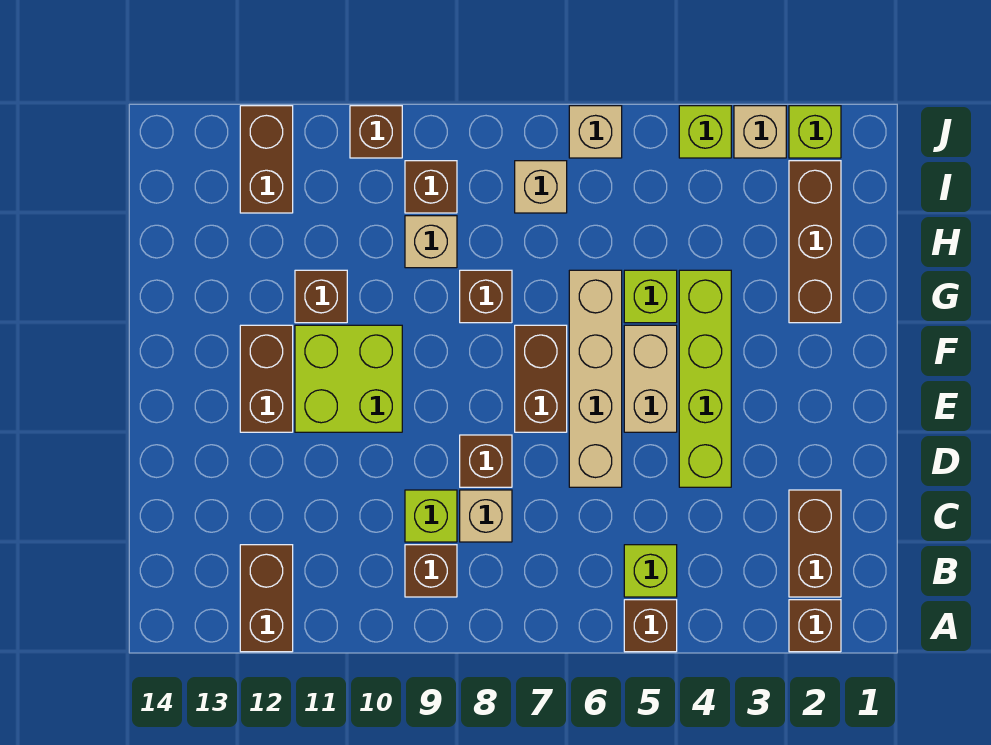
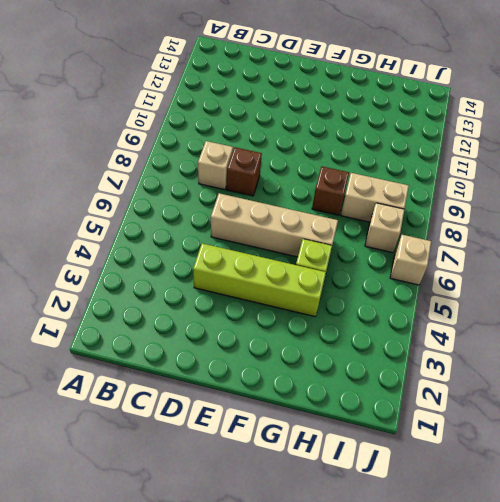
tan brick H8:I8 level 1 -> tan brick E5:F5 level 1
none -> brown brick A2 level 1
none -> brown brick A5 level 1
none -> brown brick A12:B12 level 1

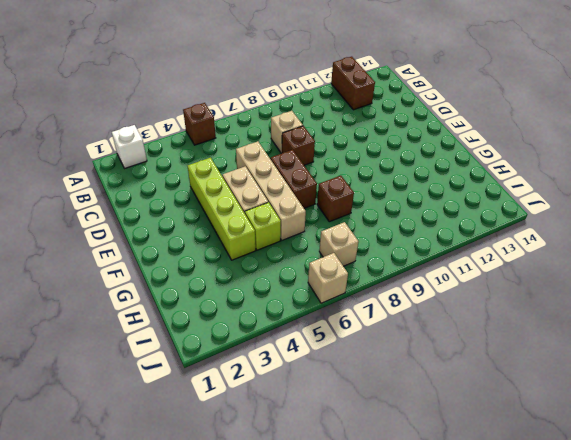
white brick A2 level 1 -> brown brick A2 level 1
none -> brown brick B2:C2 level 1
none -> lime brick B5 level 1
none -> brown brick B9 level 1

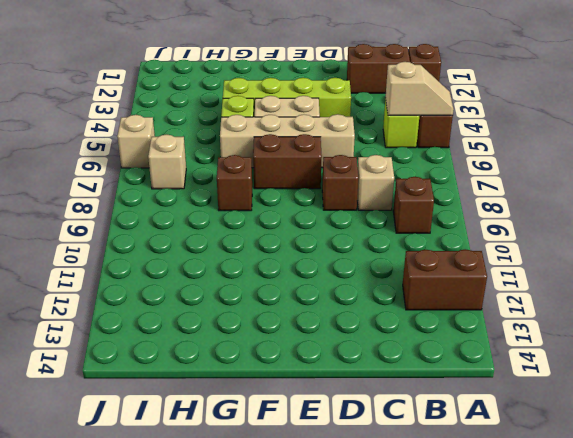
tan slope A5:B5 level 2 top B -> none
none -> lime brick C9 level 1
none -> lime brick E10:F11 level 1
none -> brown brick E12:F12 level 1

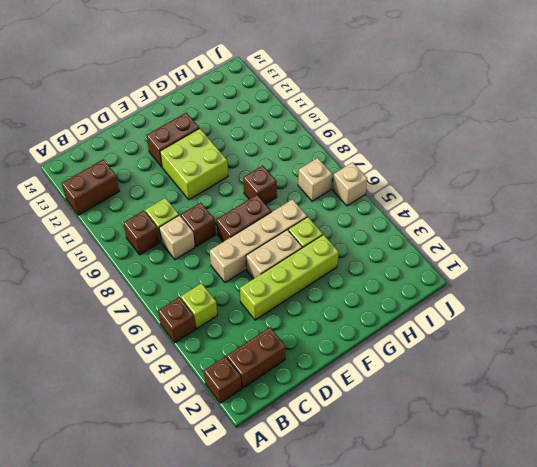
none -> brown brick G2:I2 level 1
none -> brown brick G11 level 1
none -> tan brick H9 level 1

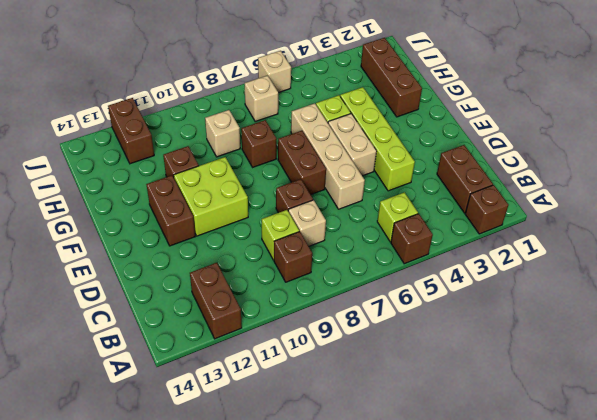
none -> brown brick I9 level 1
none -> lime brick J2 level 1
none -> tan brick J3 level 1

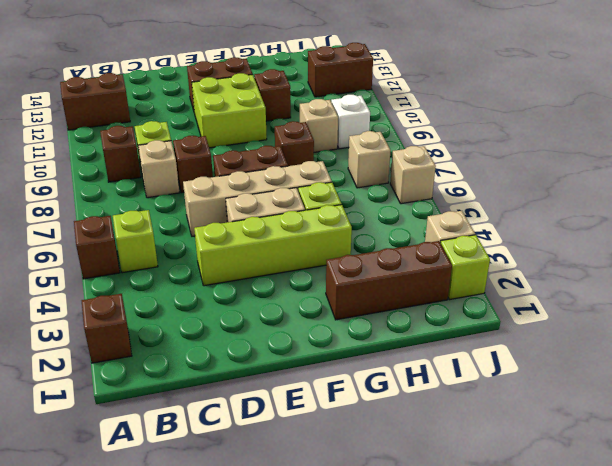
white brick I9 level 1 -> brown brick I9 level 1
none -> brown brick B2:C2 level 1
none -> lime brick J4 level 1
none -> brown brick J10 level 1

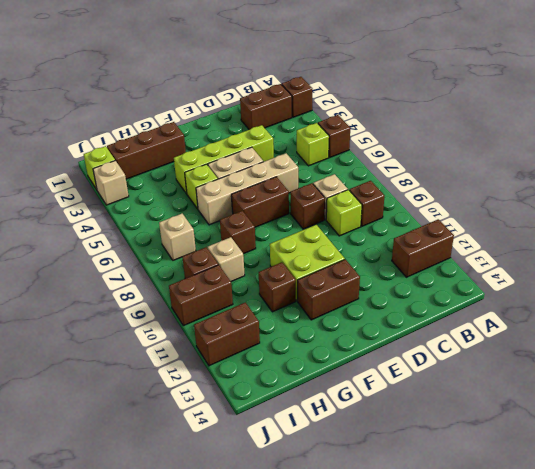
brown brick I10:J10 level 1 -> brown brick J10 level 1
none -> lime brick J4 level 1
none -> tan brick J6 level 1

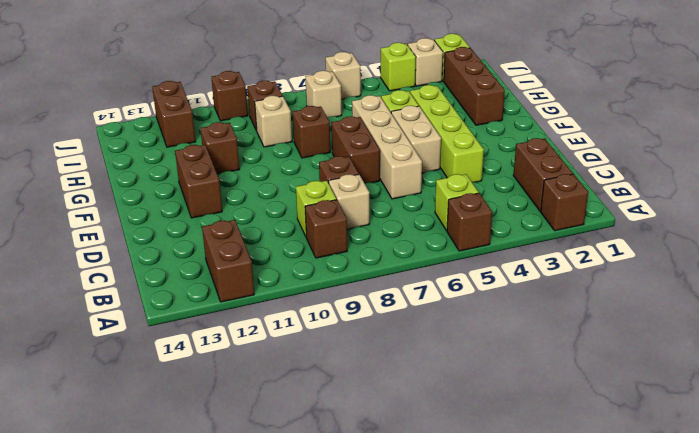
none -> lime brick E10:F11 level 1

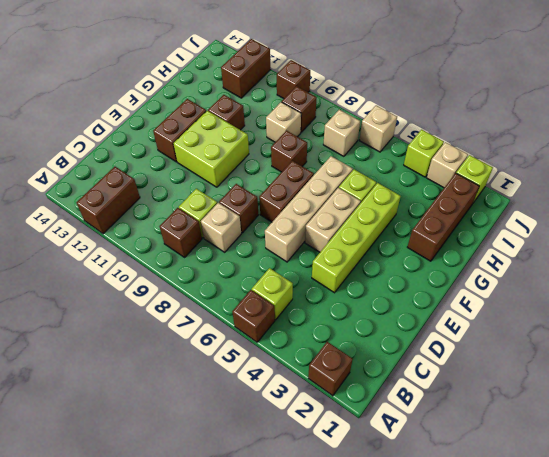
none -> brown brick B2:C2 level 1

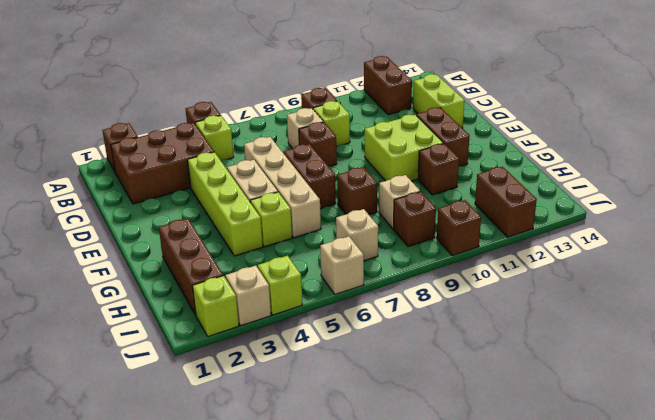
brown brick B2:C4 level 1 -> brown brick B2:C2 level 1
lime brick C13:D13 level 1 -> none

